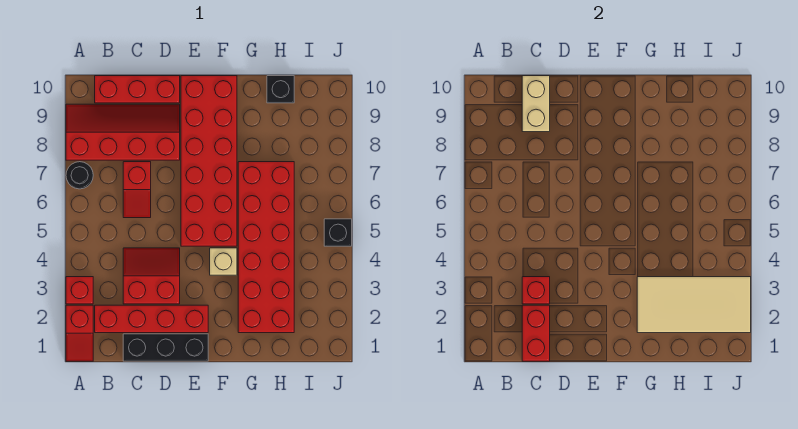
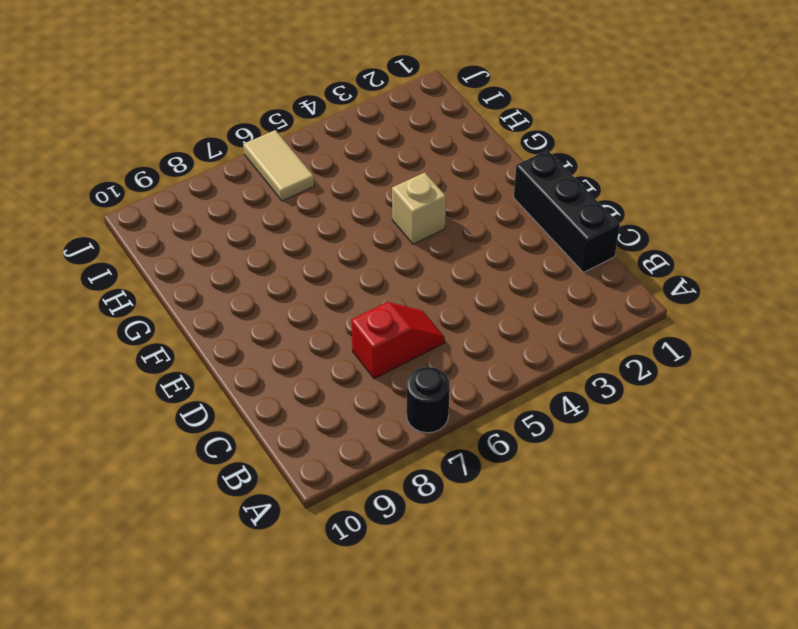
tan tile I6:J6 level 1 -> none
none -> red slope A1:A2 level 1 top 2
none -> red brick A3 level 1
none -> red slope A8:D9 level 1 top 8

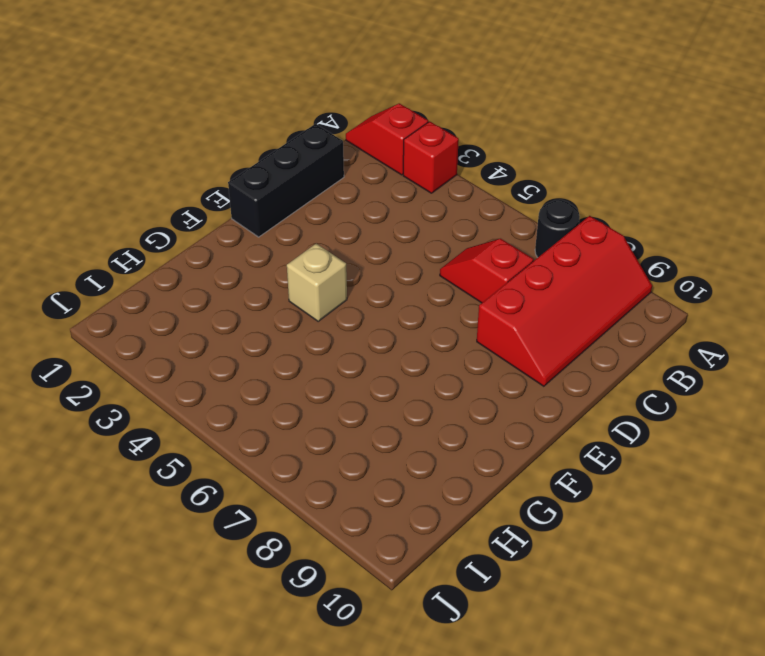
none -> red brick B2:E2 level 1
none -> red brick B10:D10 level 1
none -> red slope C3:D4 level 1 top 3

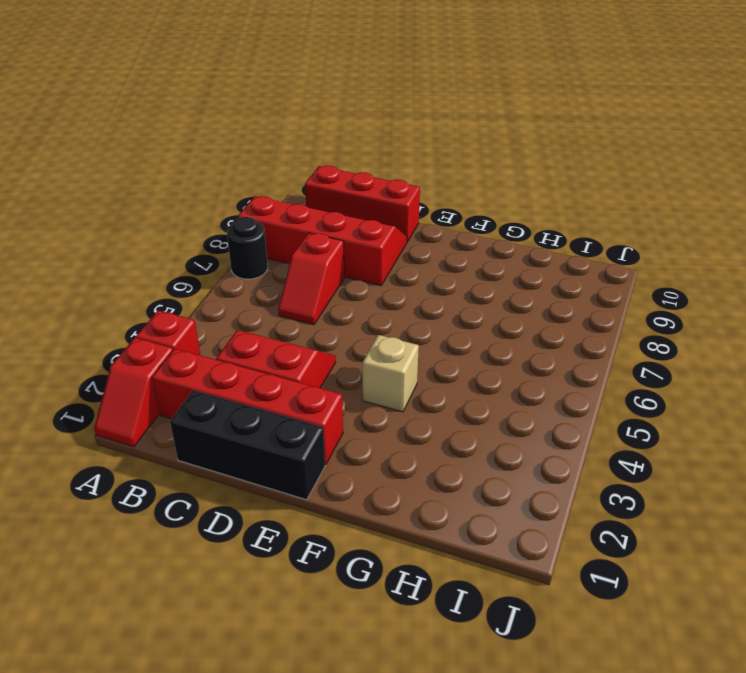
none -> red brick E5:F10 level 1
none -> red brick G2:H7 level 1
none -> black brick H10 level 1

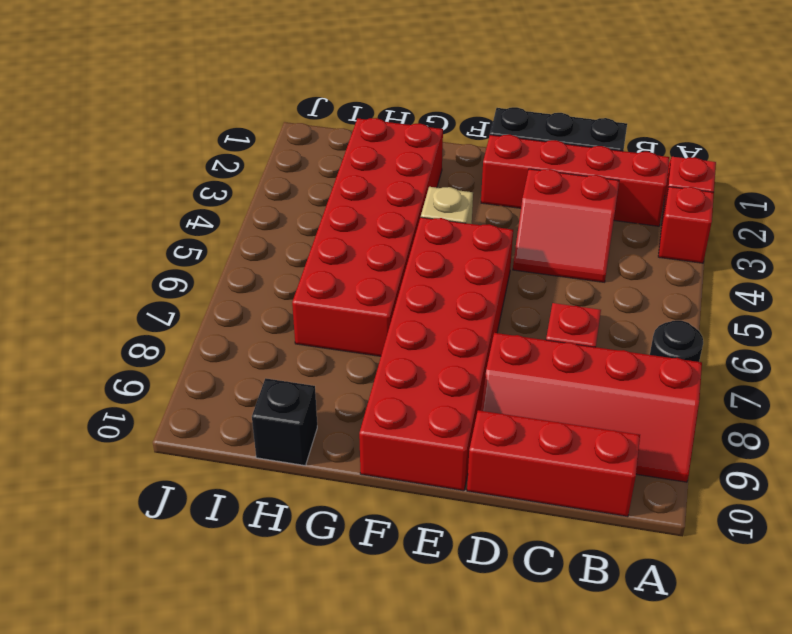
none -> black brick J5 level 1
none -> red brick C1:C2 level 2
none -> red brick C3 level 2

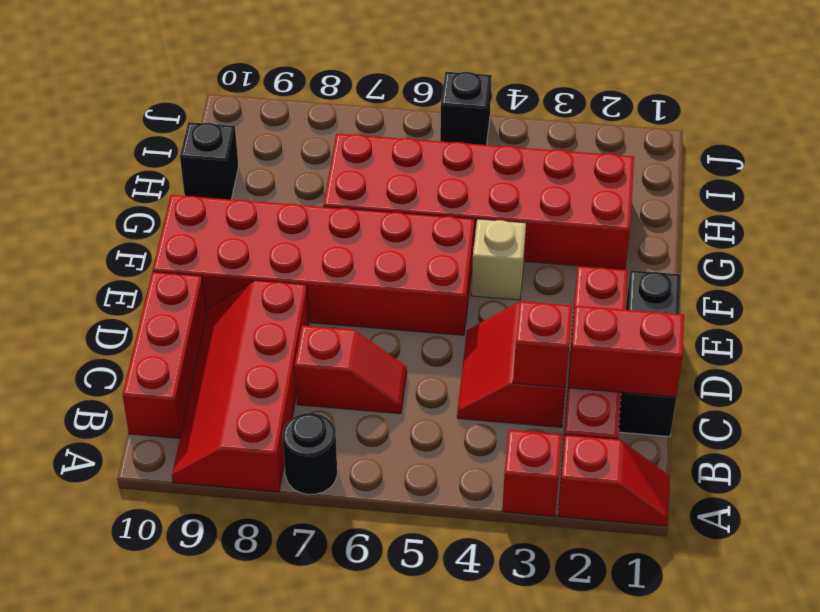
none -> tan brick C9:C10 level 2
none -> tan tile G2:J3 level 2

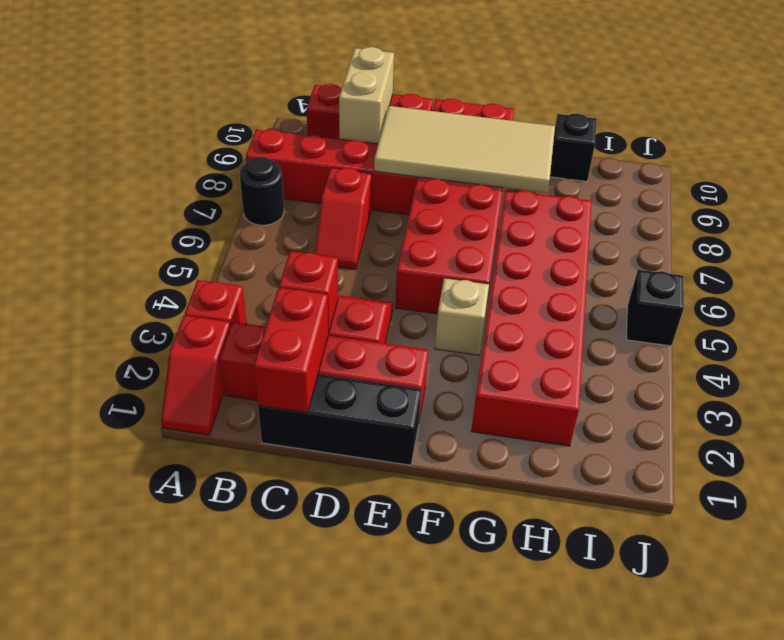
tan tile D8:G9 level 2 -> tan tile G2:J3 level 2

